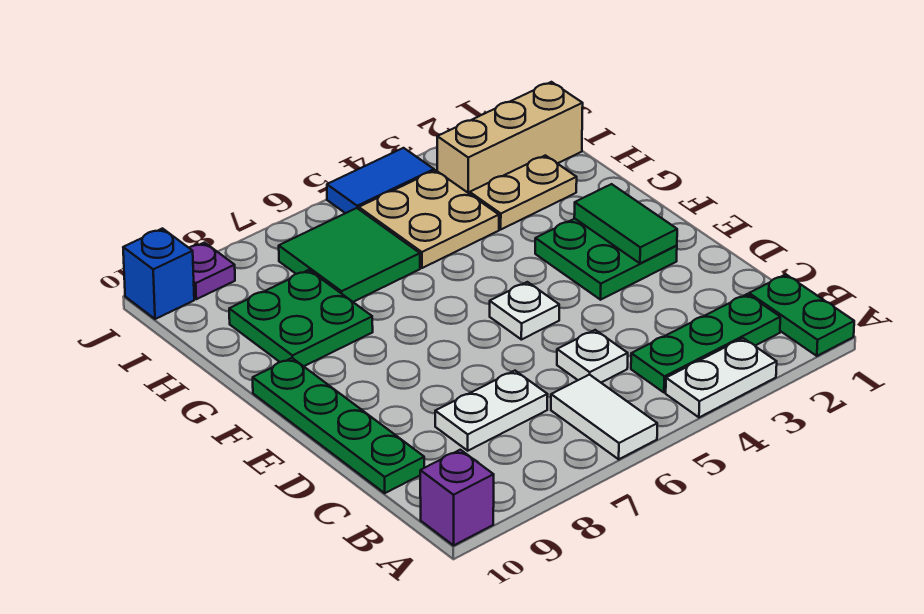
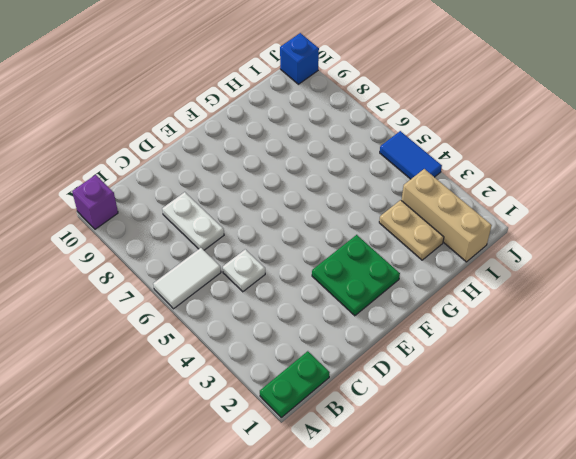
none -> white plate A3:A4 level 1
none -> green plate B2:B4 level 1
none -> green plate C10:F10 level 1

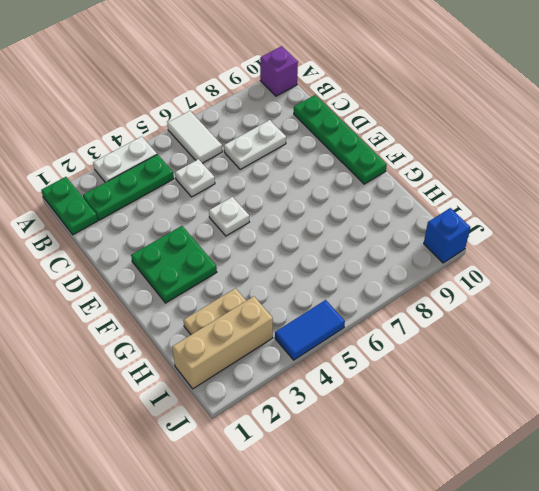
none -> green plate G8:H9 level 1
none -> tan plate H4:I5 level 1
none -> green tile H6:I7 level 1

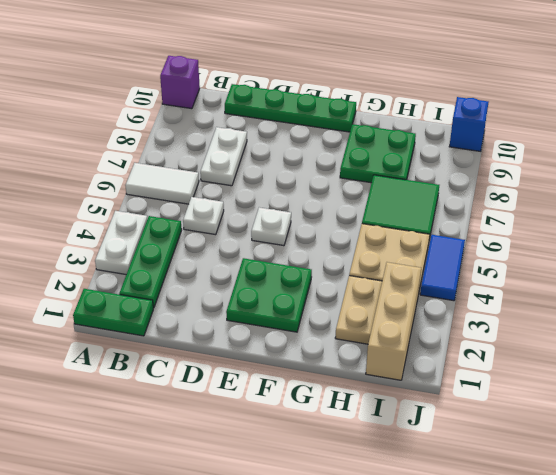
none -> purple plate J9 level 1
none -> green tile E2:F2 level 2

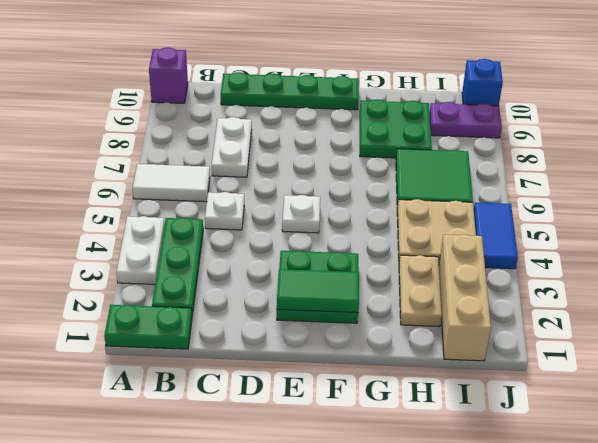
purple plate I9:J9 level 1 -> purple plate J9 level 1

